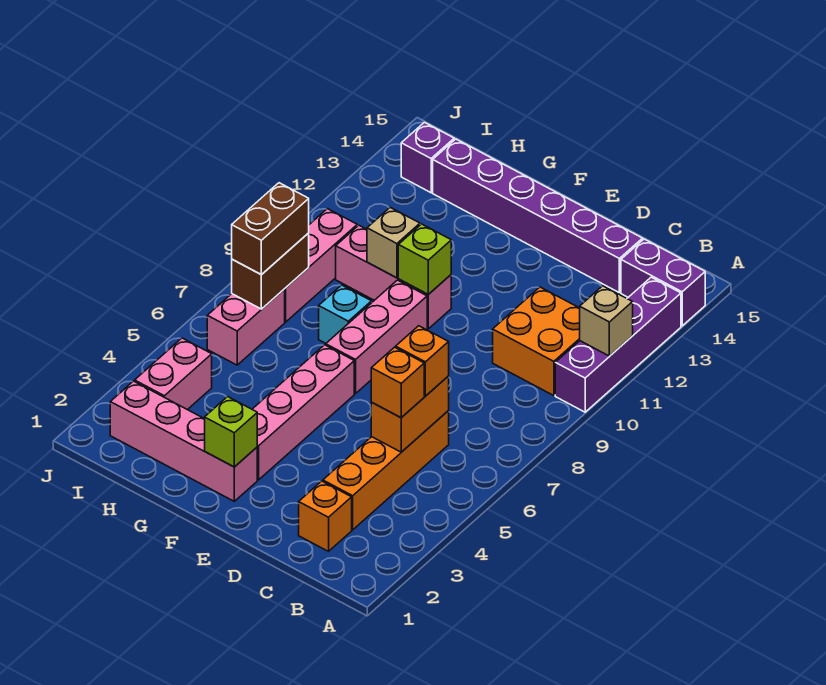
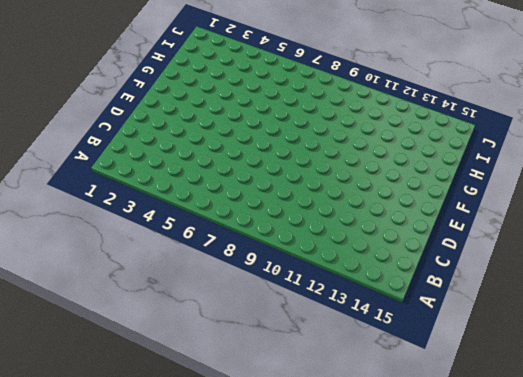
none -> purple brick A10:A13 level 1
none -> purple brick A14:B14 level 1
none -> orange brick B10:C11 level 1

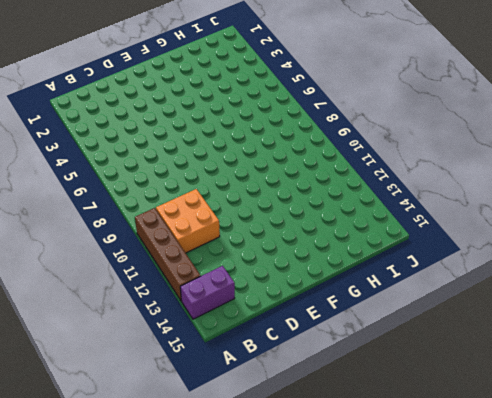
brown brick A10:A13 level 1 -> purple brick A10:A13 level 1
none -> orange brick C2 level 1
none -> orange brick C3:C6 level 1
none -> purple brick C14:H14 level 1

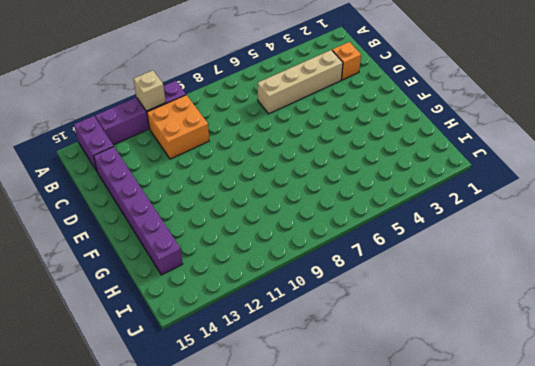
tan brick C3:C6 level 1 -> orange brick C3:C6 level 1
none -> pink brick F2:I2 level 1
none -> pink brick F3:F6 level 1
none -> pink brick F7:F9 level 1

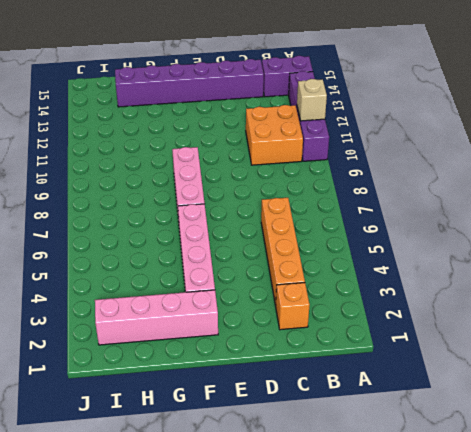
none -> pink brick F10:H10 level 1
none -> cyan brick G8 level 1
none -> pink brick I3:I4 level 1

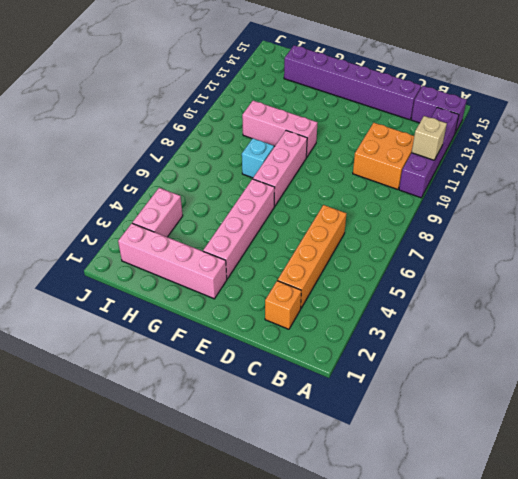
none -> pink brick I6:I7 level 1
none -> pink brick I8:I10 level 1
none -> purple brick I14 level 1

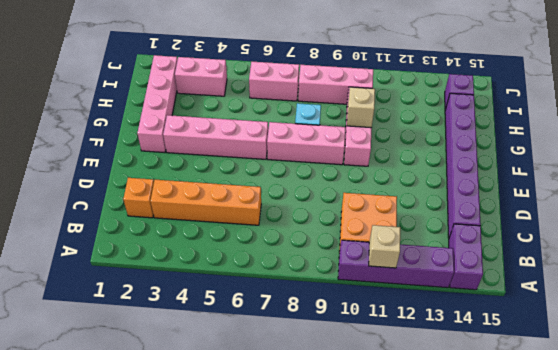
none -> orange brick C5:C6 level 2
none -> lime brick F2 level 2
none -> lime brick F10 level 2

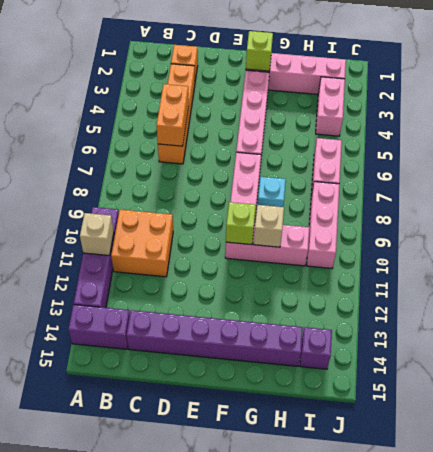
none -> brown brick I7:I8 level 2
none -> orange brick C5 level 3
none -> orange brick C6 level 3

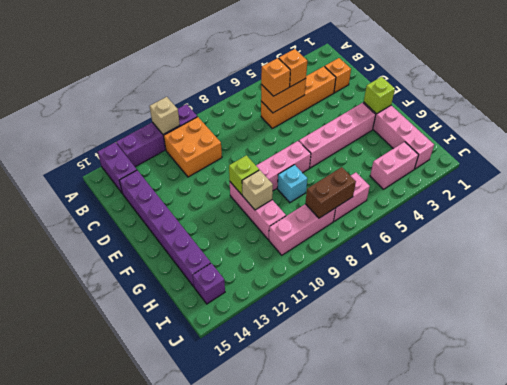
none -> brown brick I7:I8 level 3

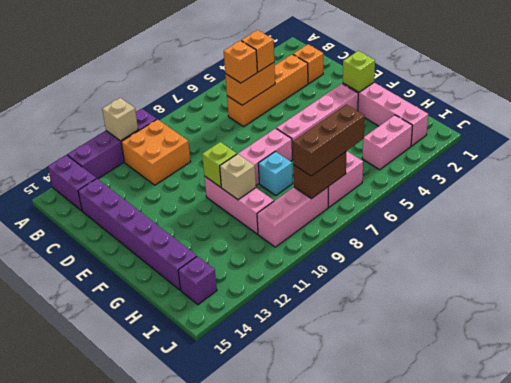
brown brick I6:I8 level 3 -> brown brick I7:I8 level 3

